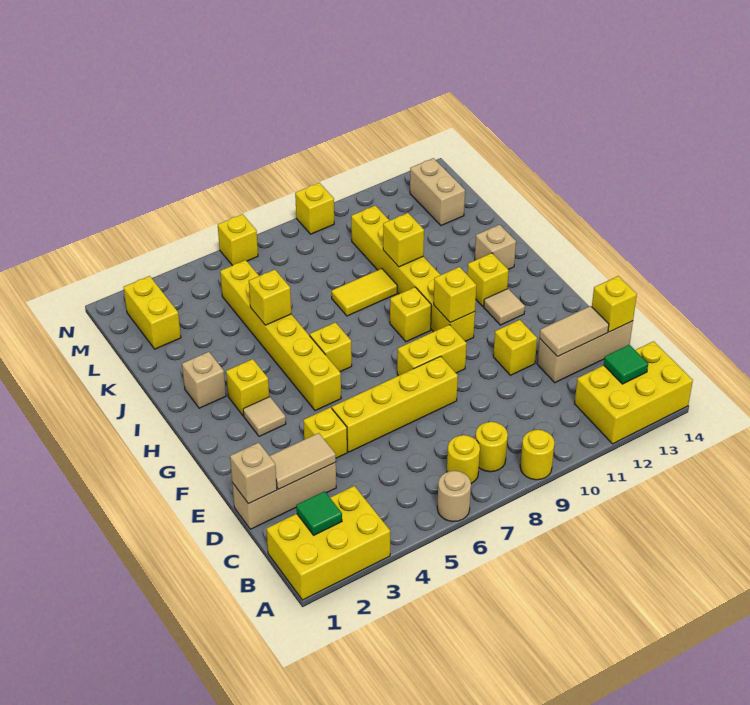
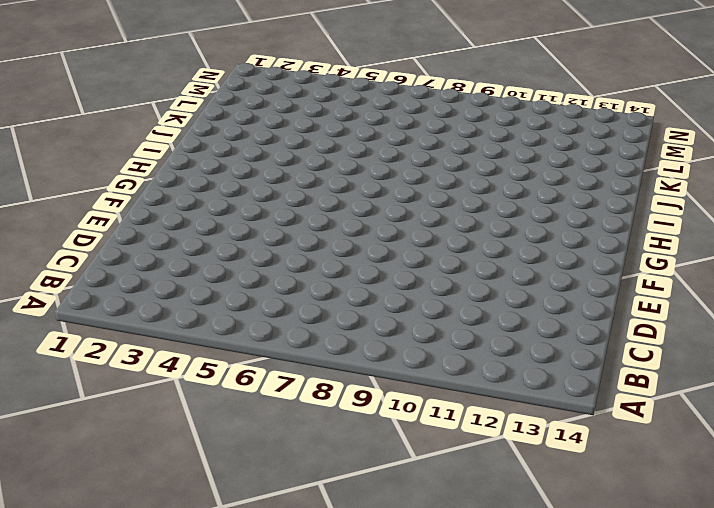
none -> yellow brick A1:B3 level 1
none -> tan round brick A6 level 1
none -> yellow round brick A9 level 1
none -> yellow brick A12:B14 level 1

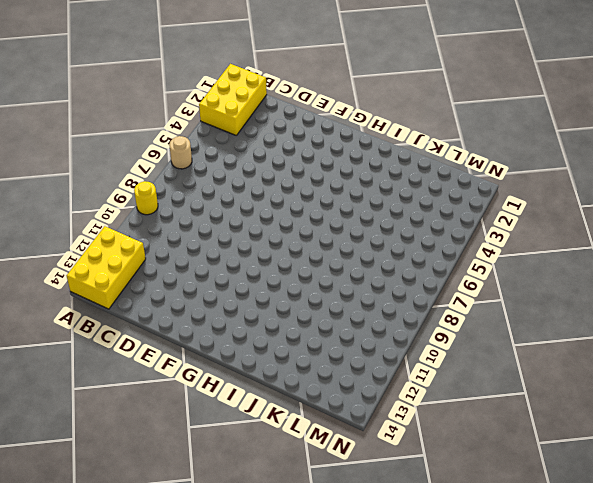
none -> yellow round brick B7 level 1
none -> yellow round brick B8 level 1
none -> tan brick D1:D3 level 1
none -> tan brick D12:D14 level 1

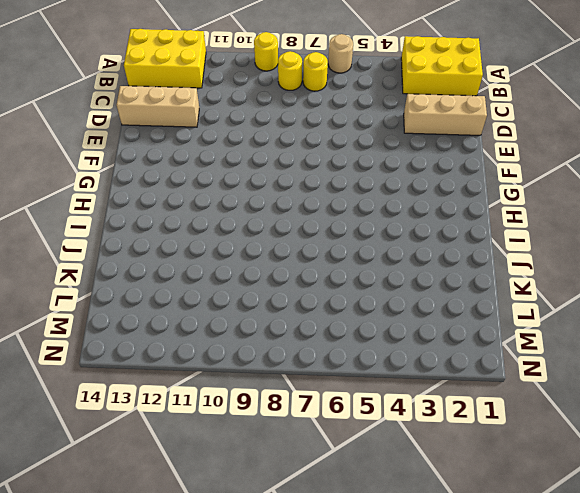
none -> yellow brick E4 level 1
none -> yellow brick E5:E8 level 1
none -> yellow brick E11 level 1
none -> yellow brick F8:F9 level 1

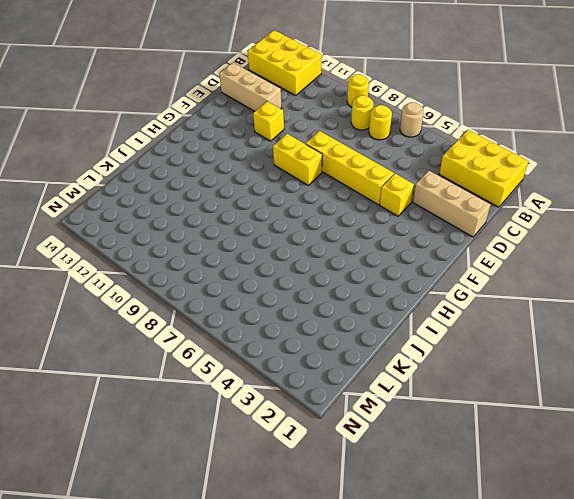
none -> tan tile G3 level 1
none -> yellow brick G5:L5 level 1
none -> yellow brick G10:L10 level 1
none -> tan tile G12 level 1

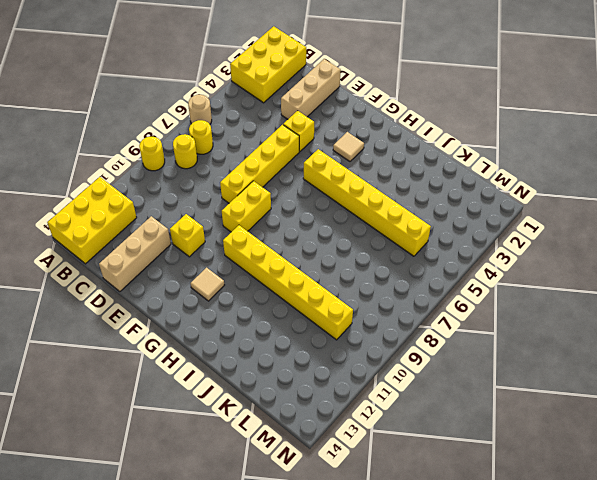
none -> yellow brick H3 level 1
none -> yellow brick H6 level 1
none -> yellow brick H9 level 1
none -> yellow brick H12 level 1

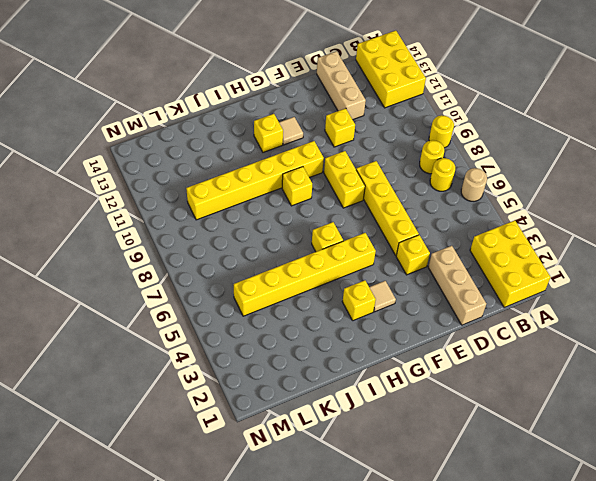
none -> tan brick I2 level 1
none -> tan brick I13 level 1
none -> yellow tile J8:J9 level 1
none -> yellow brick L2:M2 level 1

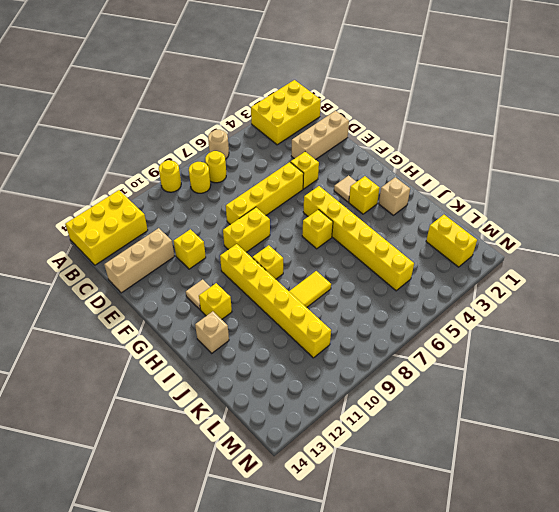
none -> tan brick L13:M13 level 1
none -> yellow brick N6 level 1
none -> yellow brick N9 level 1
none -> green tile B2 level 2

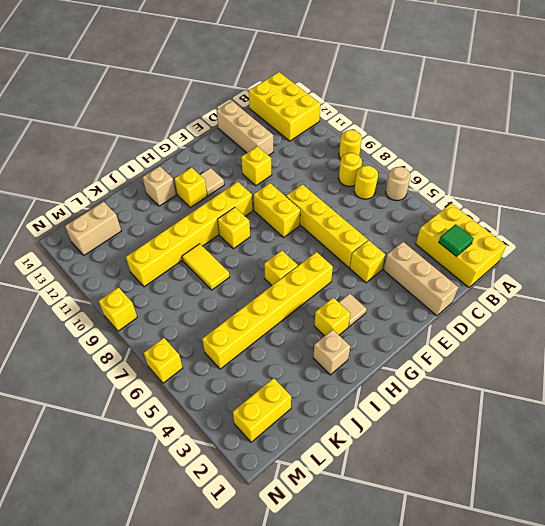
none -> green tile B13 level 2
none -> tan brick D1 level 2
none -> tan tile D2:D3 level 2
none -> tan tile D12:D13 level 2

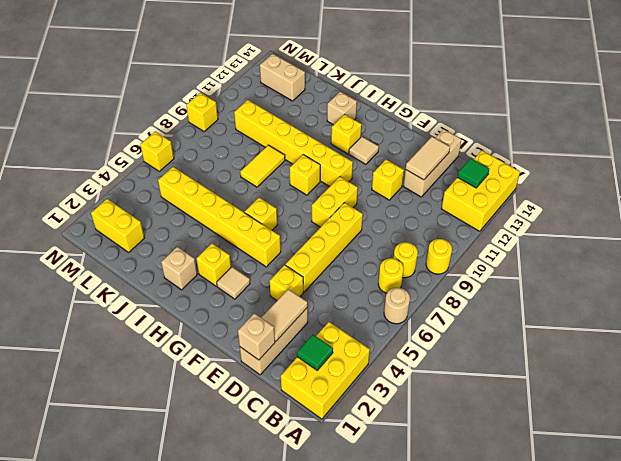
none -> yellow brick D14 level 2
none -> yellow brick G10 level 2
none -> yellow brick J5 level 2
none -> yellow brick J10 level 2

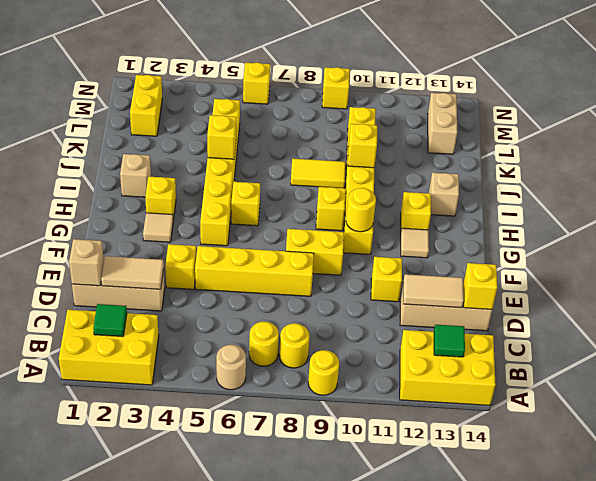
yellow round brick G10 level 2 -> yellow brick G10 level 2

